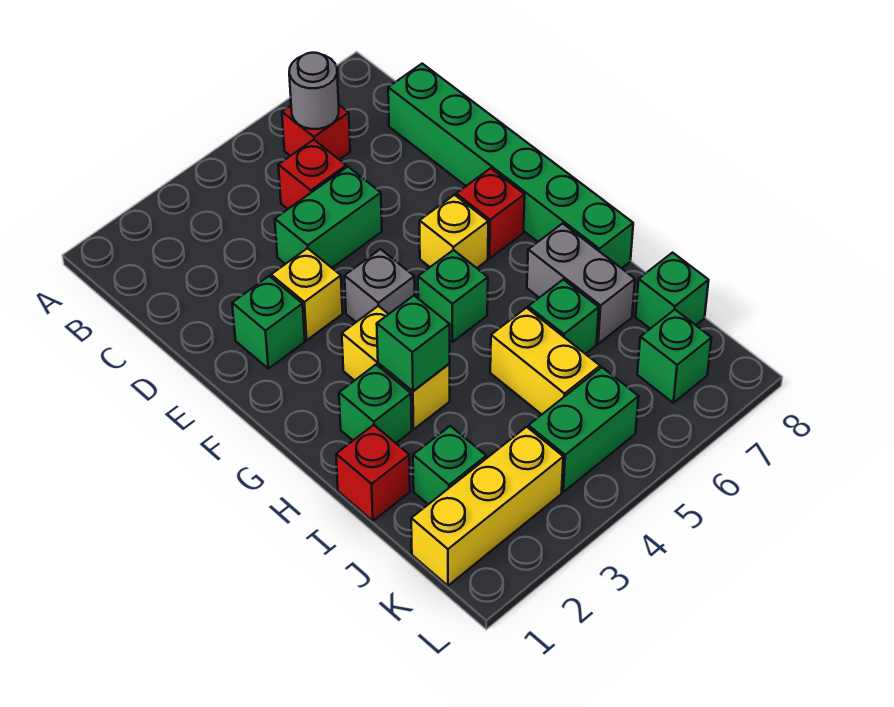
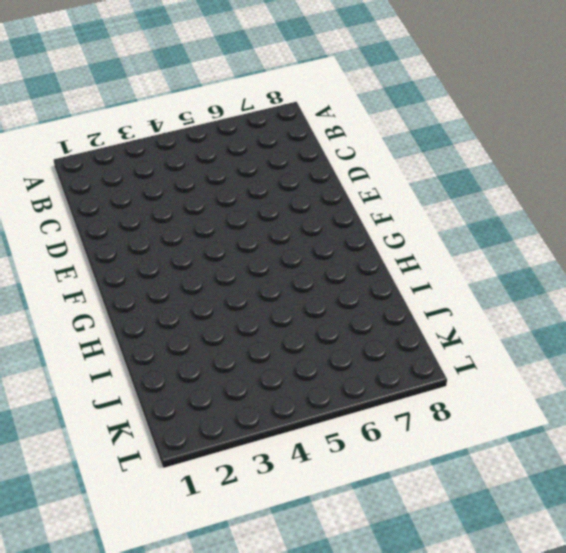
none -> red brick B6 level 1
none -> red brick C5 level 1
none -> green brick C8:H8 level 1

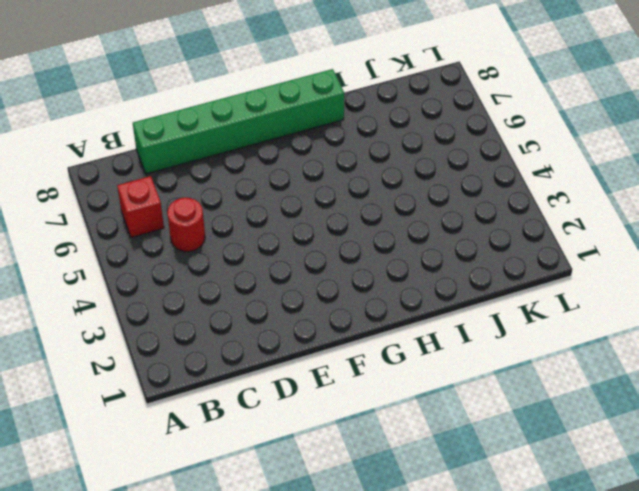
red round brick C5 level 1 -> red brick C5 level 1
none -> green brick D4:D5 level 1
none -> green brick E2 level 1
none -> yellow brick E3 level 1

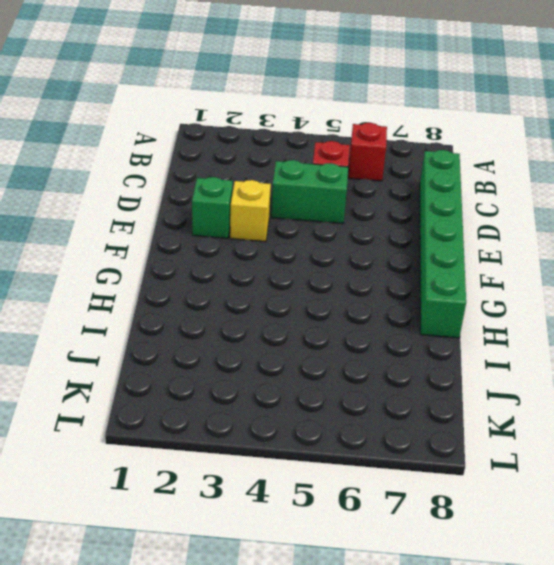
none -> grey brick F4 level 1
none -> yellow brick F6 level 1
none -> red brick F7 level 1

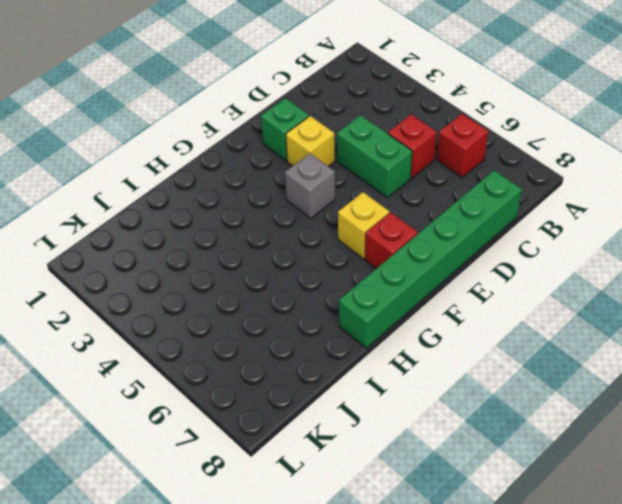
none -> yellow brick G3:H3 level 1
none -> green brick G5 level 1
none -> green brick H2 level 1

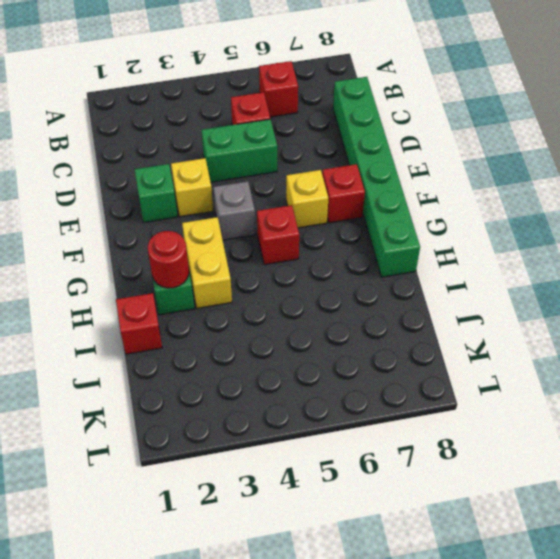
red brick G5 level 1 -> green brick G5 level 1
red round brick H2 level 2 -> none
none -> grey brick H7:I7 level 1
none -> yellow brick I5:J5 level 1
none -> green brick I6 level 1

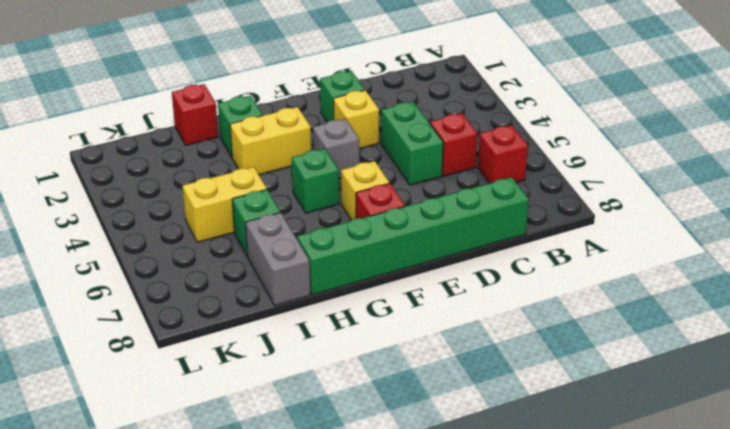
grey brick I7:I8 level 1 -> grey brick H7:I7 level 1
none -> green brick J2 level 1
none -> green brick J8 level 1
none -> yellow brick K1:K3 level 1

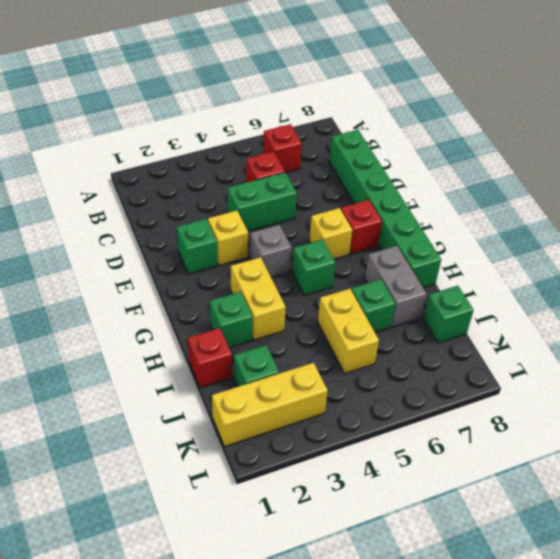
none -> green brick K4:K5 level 1
none -> green brick K7 level 1
none -> grey round brick B6 level 2

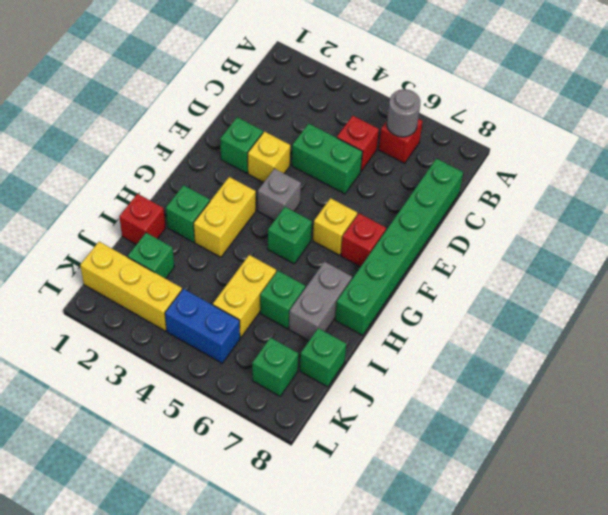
blue brick K4:K5 level 1 -> green brick K4:K5 level 1
none -> green brick H3 level 2

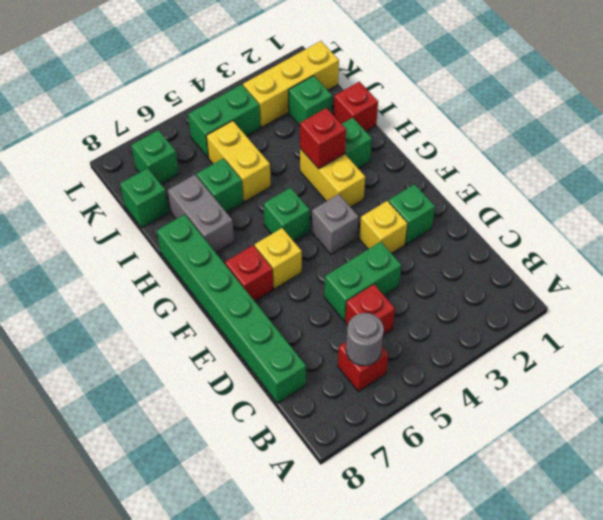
red brick H3 level 2 -> green brick H3 level 2

